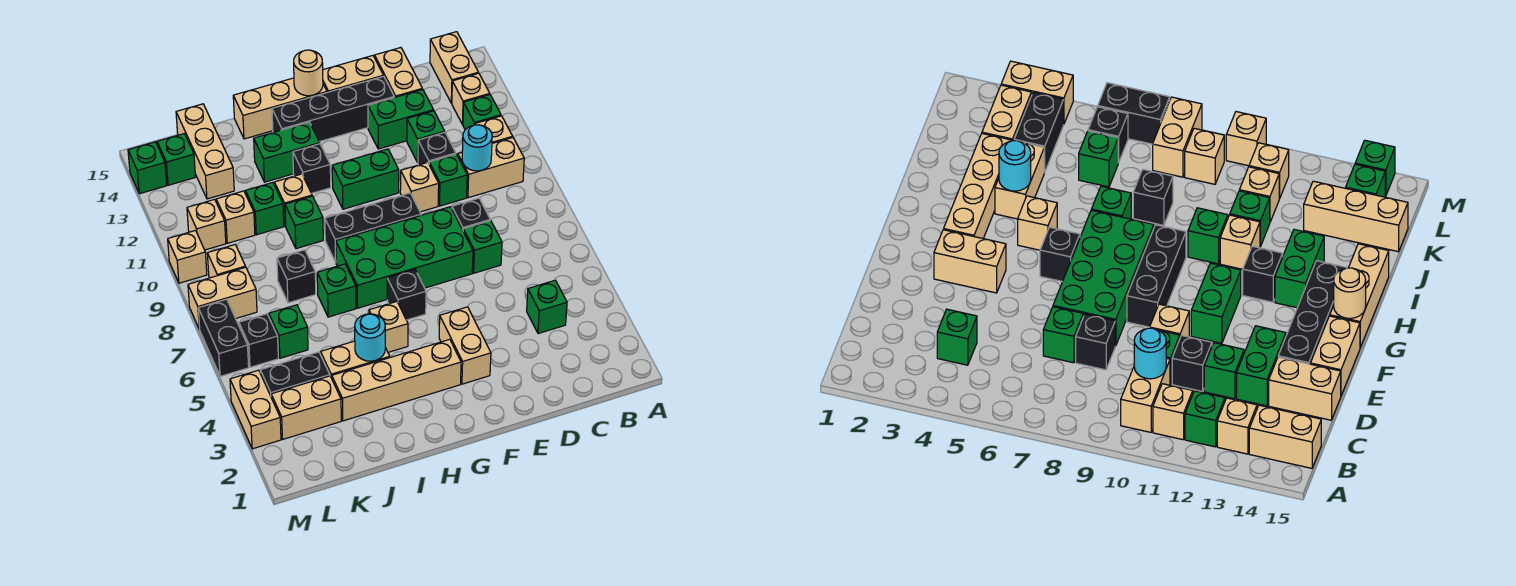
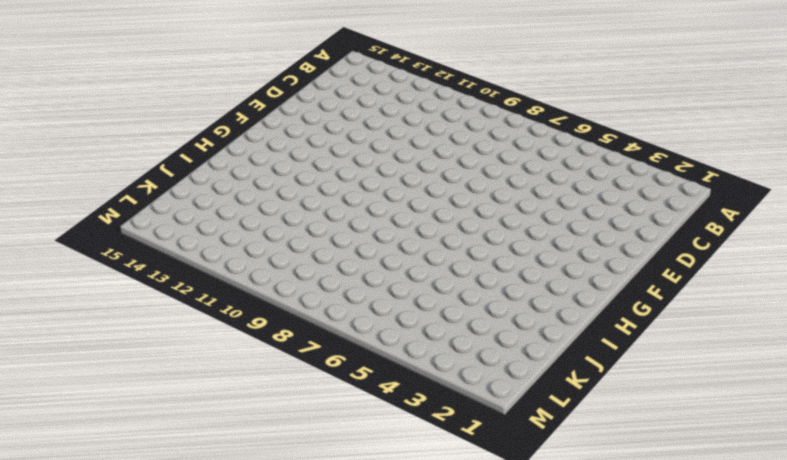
none -> tan brick B10:C10 level 1
none -> tan brick B11 level 1
none -> green brick B12 level 1
none -> tan brick B13 level 1

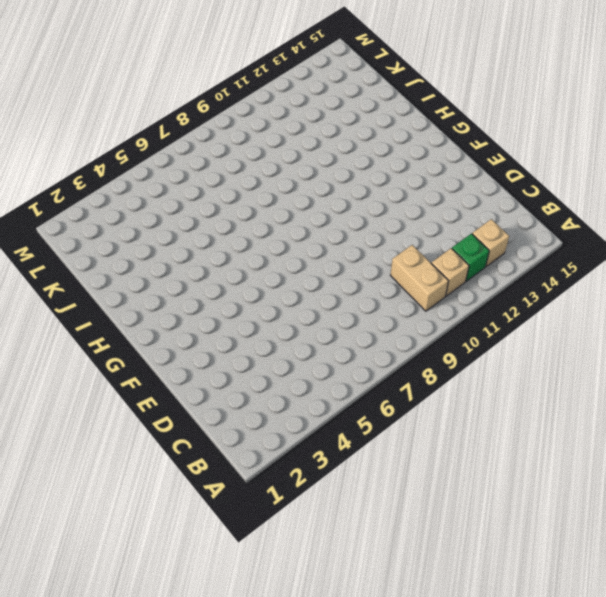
none -> tan brick B14:B15 level 1
none -> green brick C4 level 1
none -> green brick D7 level 1
none -> black brick D8 level 1

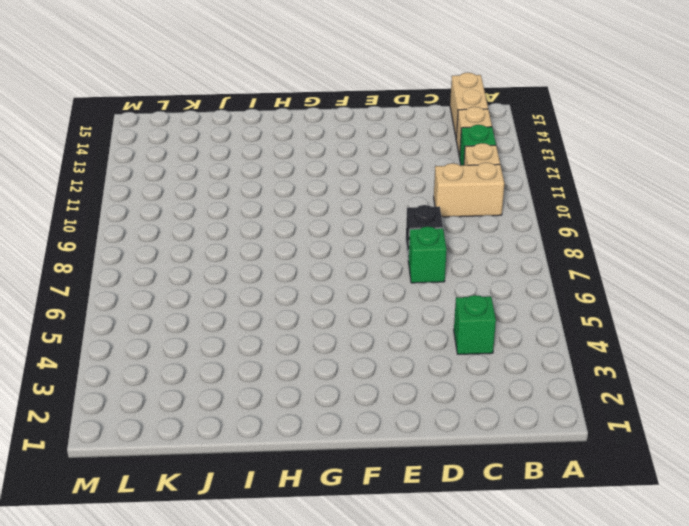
none -> green brick D10 level 1
none -> black brick D11 level 1
none -> green brick D12 level 1
none -> green brick D13:E13 level 1

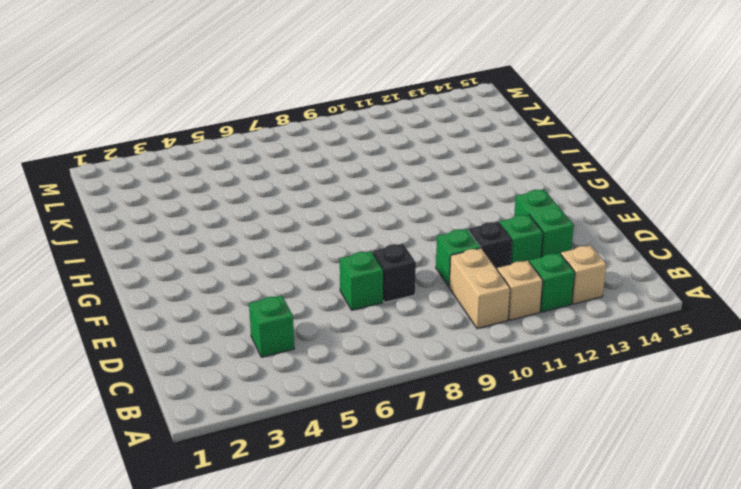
none -> tan brick B14:B15 level 1
none -> tan brick D14:D15 level 1
none -> green brick E7:H8 level 1
none -> tan brick E10 level 1

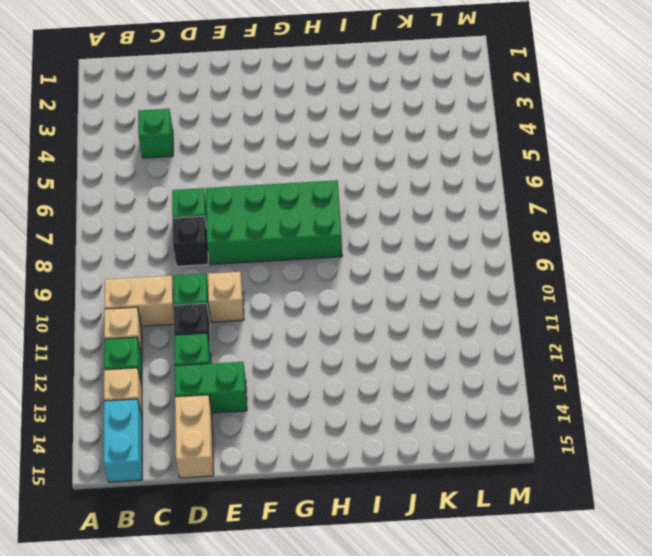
cyan brick B14:B15 level 1 -> tan brick B14:B15 level 1
none -> black brick E14:H14 level 1
none -> tan brick E15:F15 level 1
none -> tan brick F3:F4 level 1
none -> black brick F9:H9 level 1

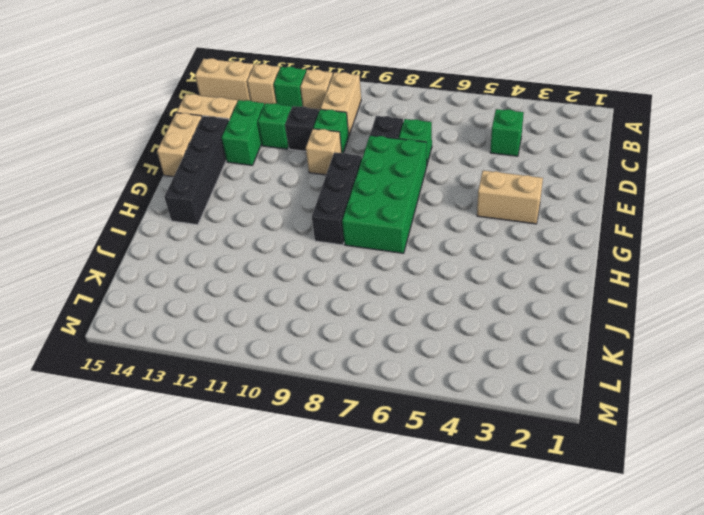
none -> green brick F11:G11 level 1
none -> tan brick G3:J3 level 1
none -> black brick G6 level 1
none -> tan brick G15:I15 level 1

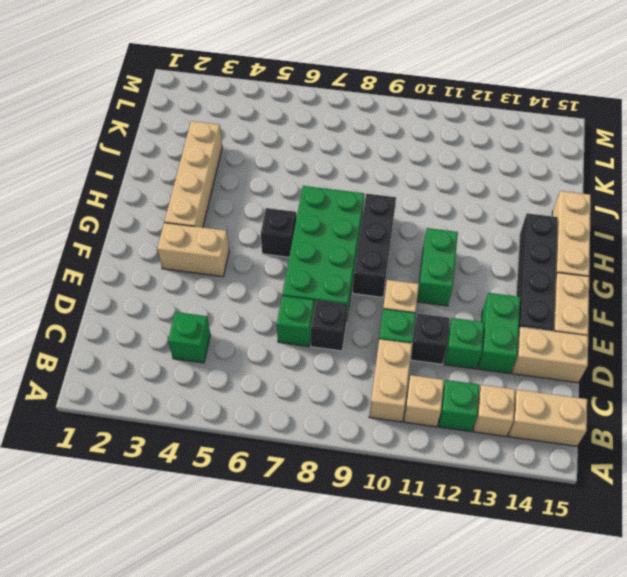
none -> tan brick H5 level 1
none -> black brick H12 level 1
none -> green brick H13:I13 level 1
none -> tan brick I4:J4 level 1

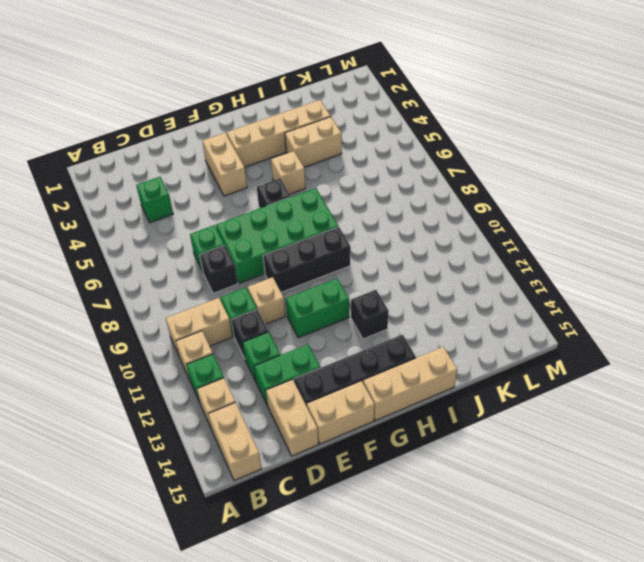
none -> green brick H13:I13 level 1
none -> green brick I7 level 1
none -> green brick I10 level 1
none -> tan brick I11 level 1

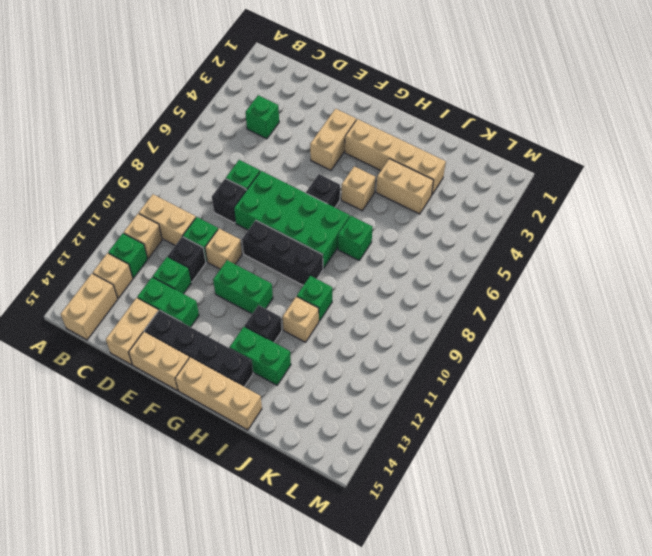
none -> black brick J8 level 1
none -> green brick J11 level 1
none -> tan brick K3:L3 level 1
none -> black brick K4:L4 level 1

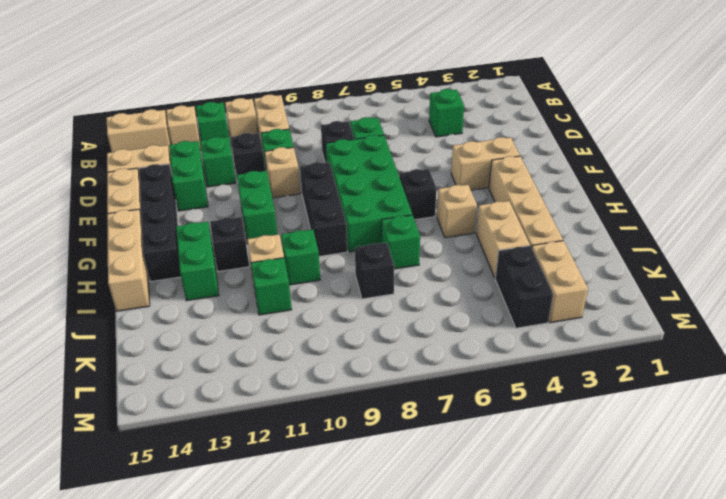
none -> green brick K6 level 1
none -> tan brick K11 level 1
none -> tan brick K13:K15 level 1
none -> black brick L6 level 1

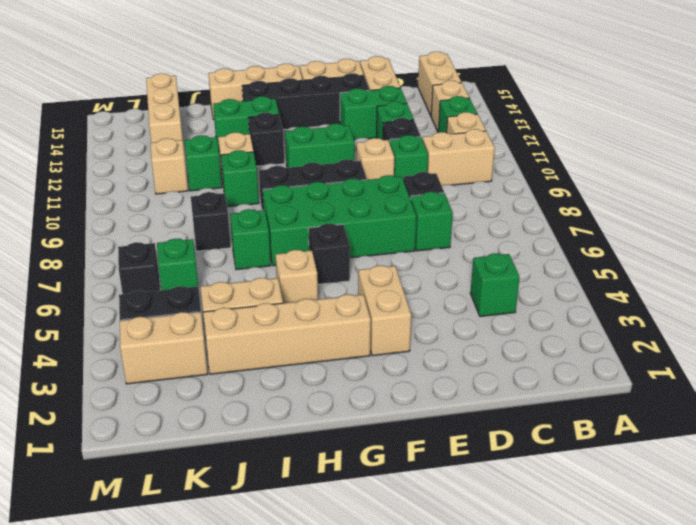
none -> tan brick L8:M8 level 1
none -> tan brick L9 level 1
none -> tan brick L11 level 1
none -> green brick L14 level 1

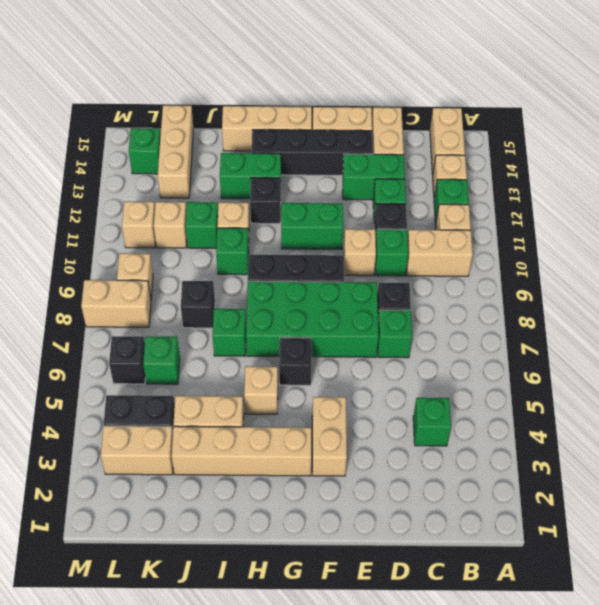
none -> tan brick M3:M4 level 1
none -> black brick M6:M7 level 1
none -> tan brick M10 level 1
none -> green brick M14 level 1

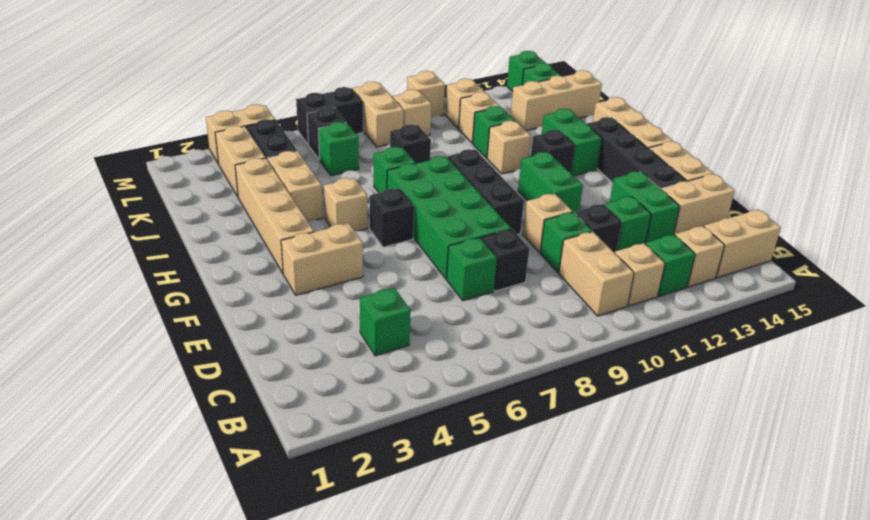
none -> green brick I10 level 1
none -> cyan round brick C10 level 2
none -> tan round brick G15 level 2
none -> cyan round brick I4 level 2

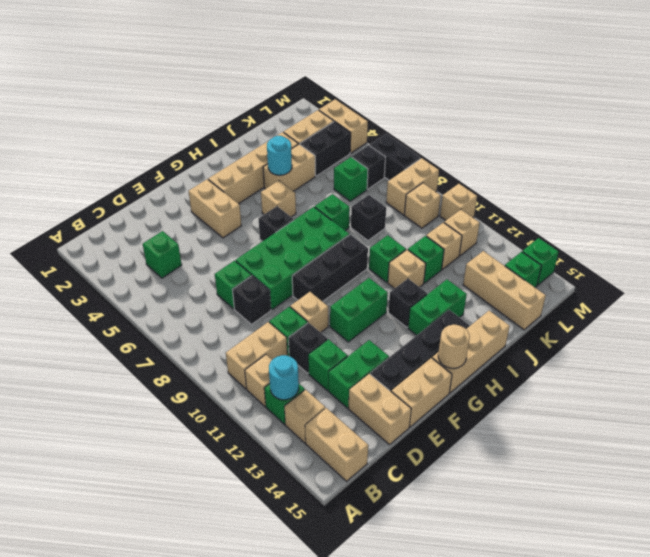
cyan round brick B12 level 2 -> cyan round brick C10 level 2

